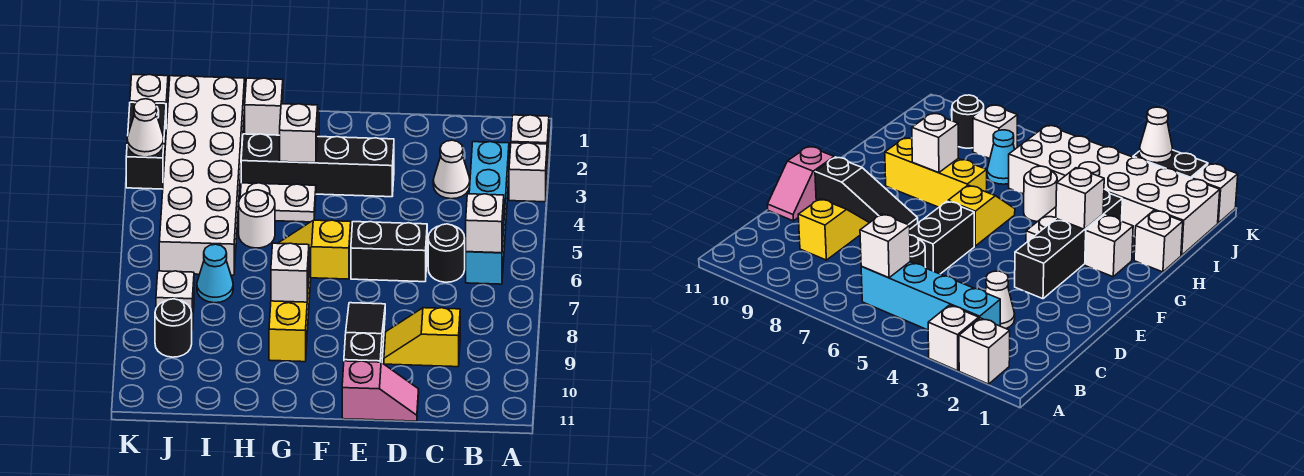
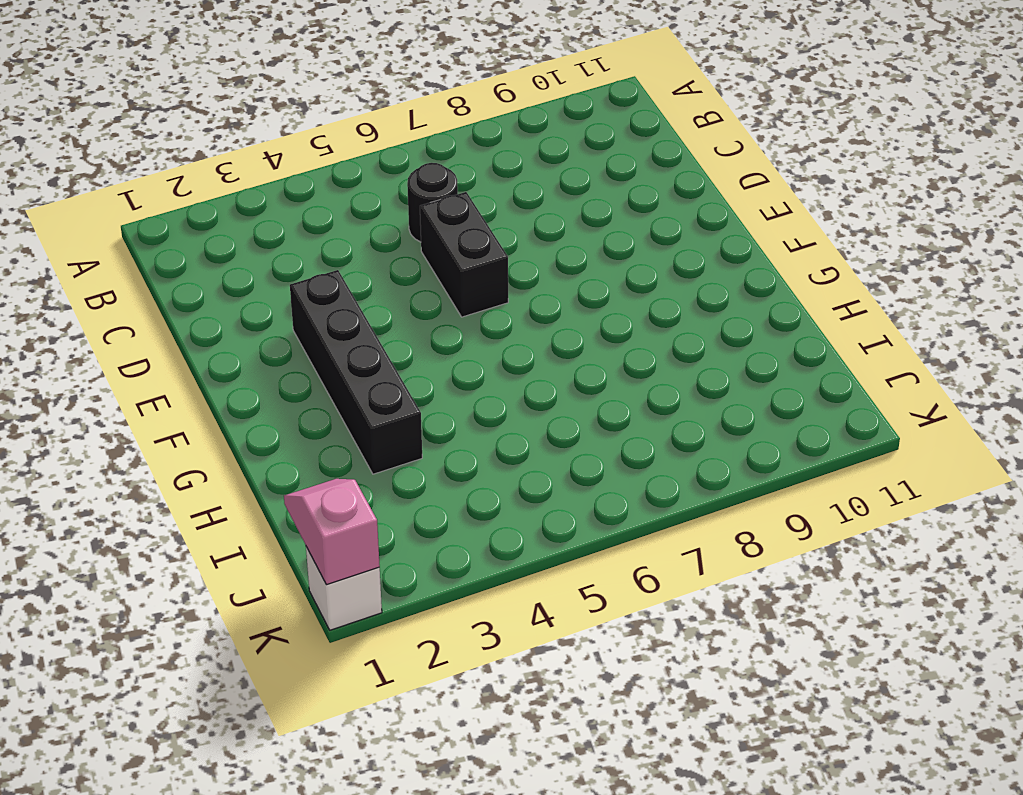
pink slope J1:K1 level 2 top K -> pink slope D11:E11 level 1 top E
none -> white brick A2 level 1
none -> white brick A3 level 1
none -> cyan brick B3:B6 level 1

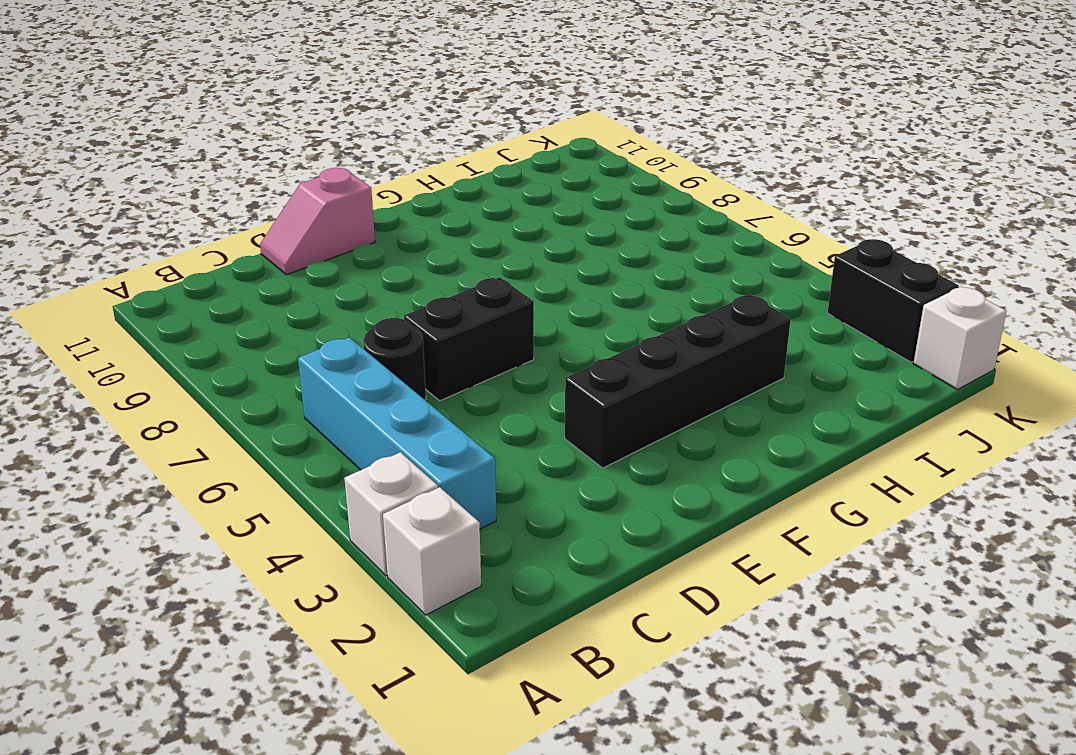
none -> white cone C3 level 1
none -> yellow slope C9:D9 level 1 top C
none -> black slope E8:E10 level 1 top 10

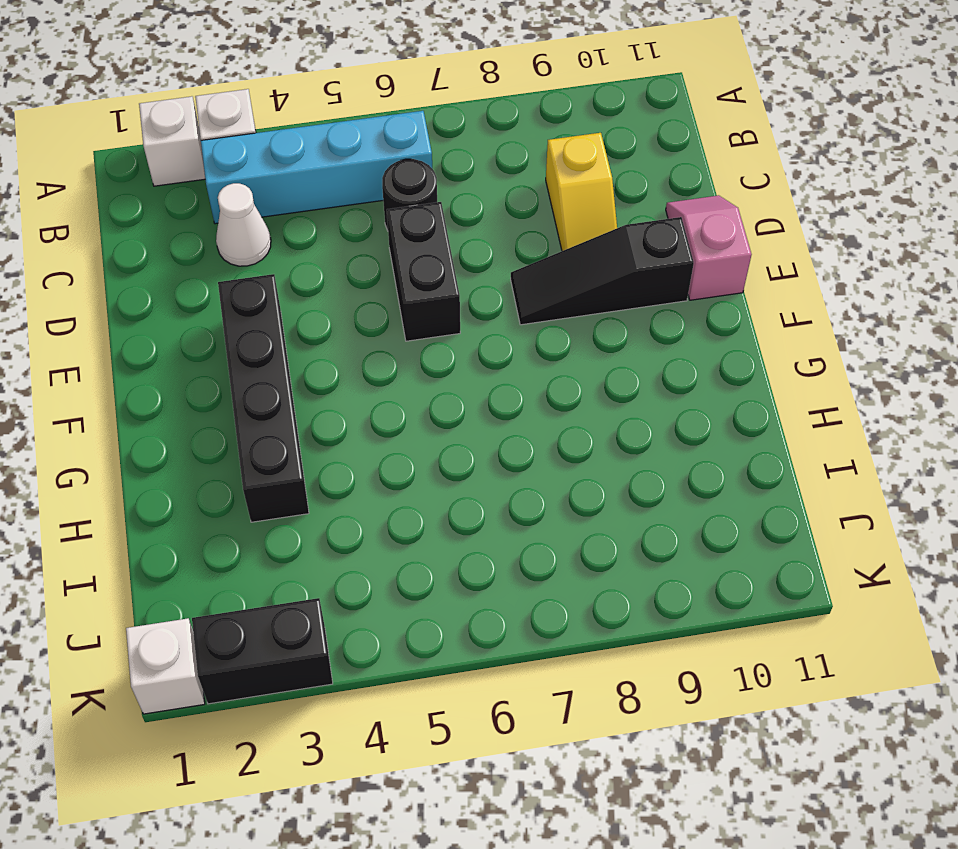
none -> yellow slope F6:G6 level 1 top F
none -> white brick G2 level 1
none -> white plate G4:H4 level 1

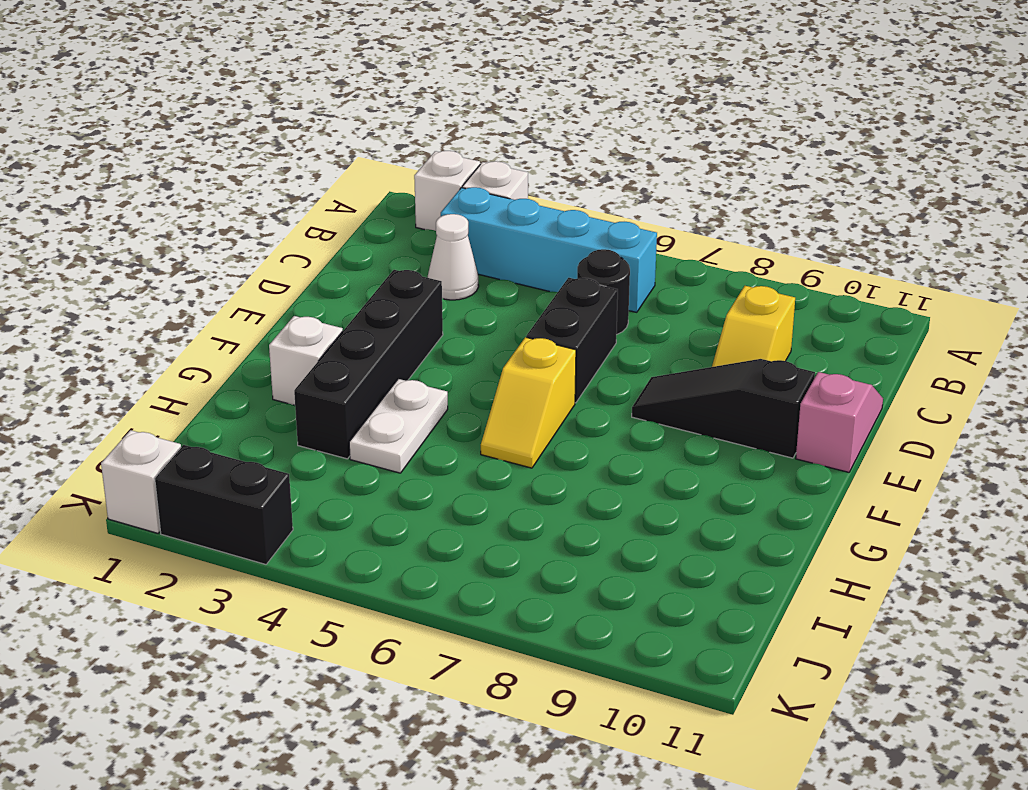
none -> yellow brick G7:G9 level 1
none -> white brick H1 level 1
none -> white round brick H5 level 1

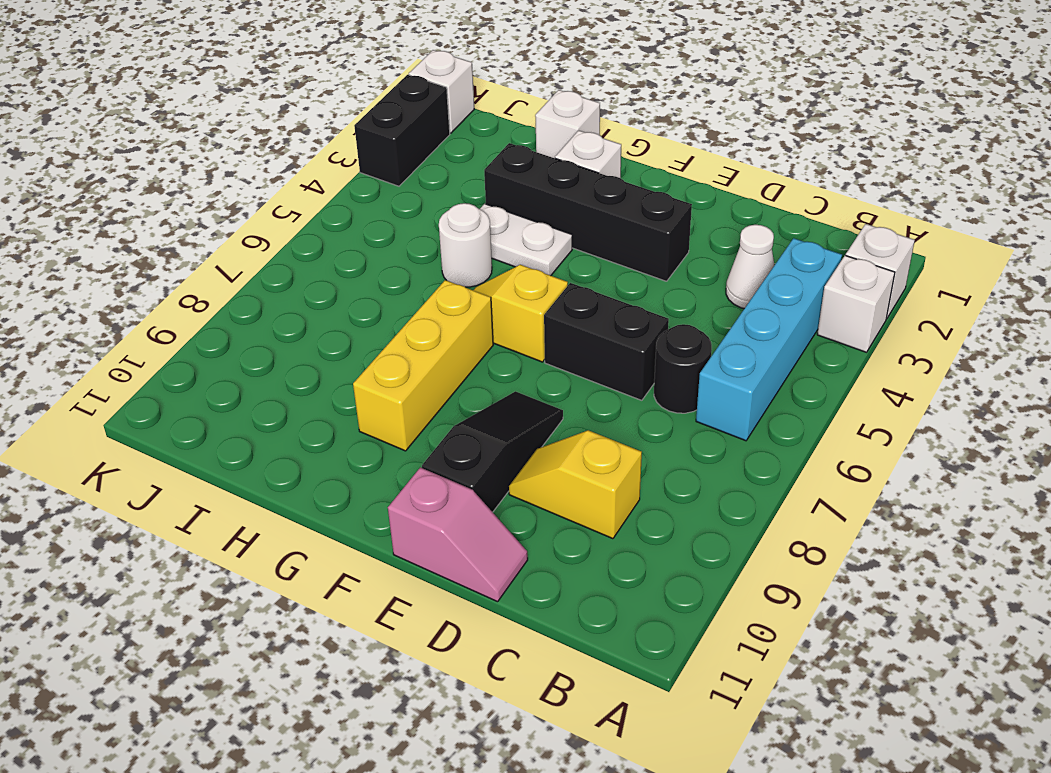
none -> white brick I1:J6 level 1
none -> cyan cone I7 level 1
none -> white brick J8 level 1

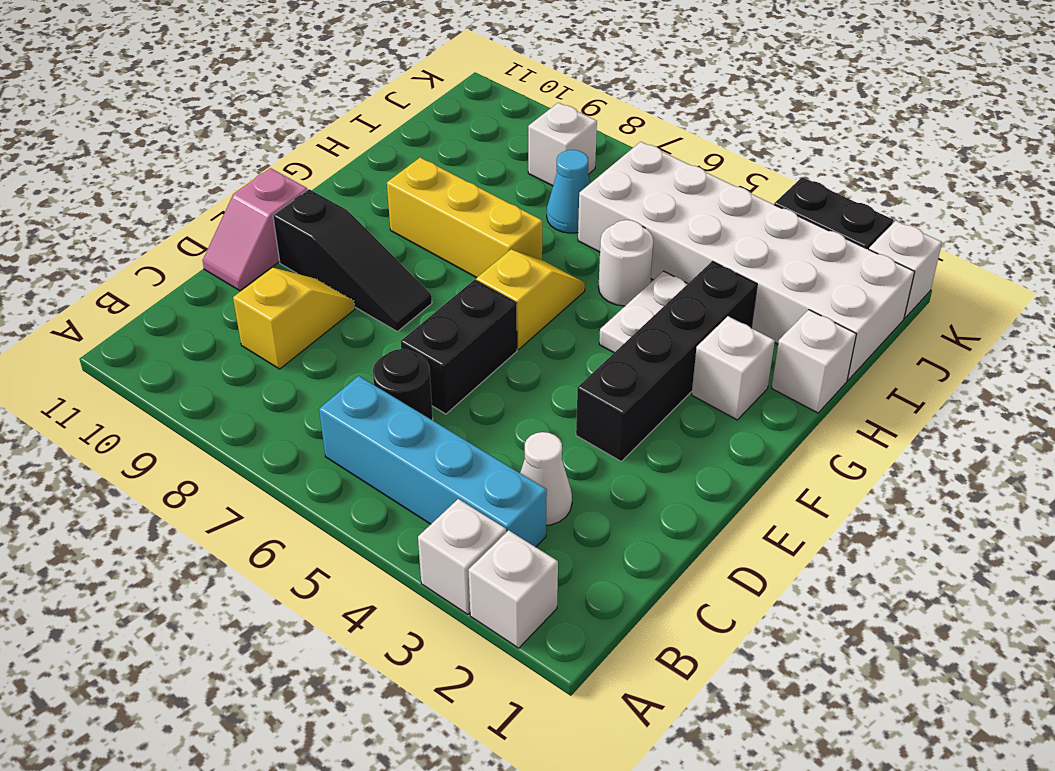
none -> black round brick J9 level 1
none -> white brick B6 level 2
none -> white brick G3 level 2

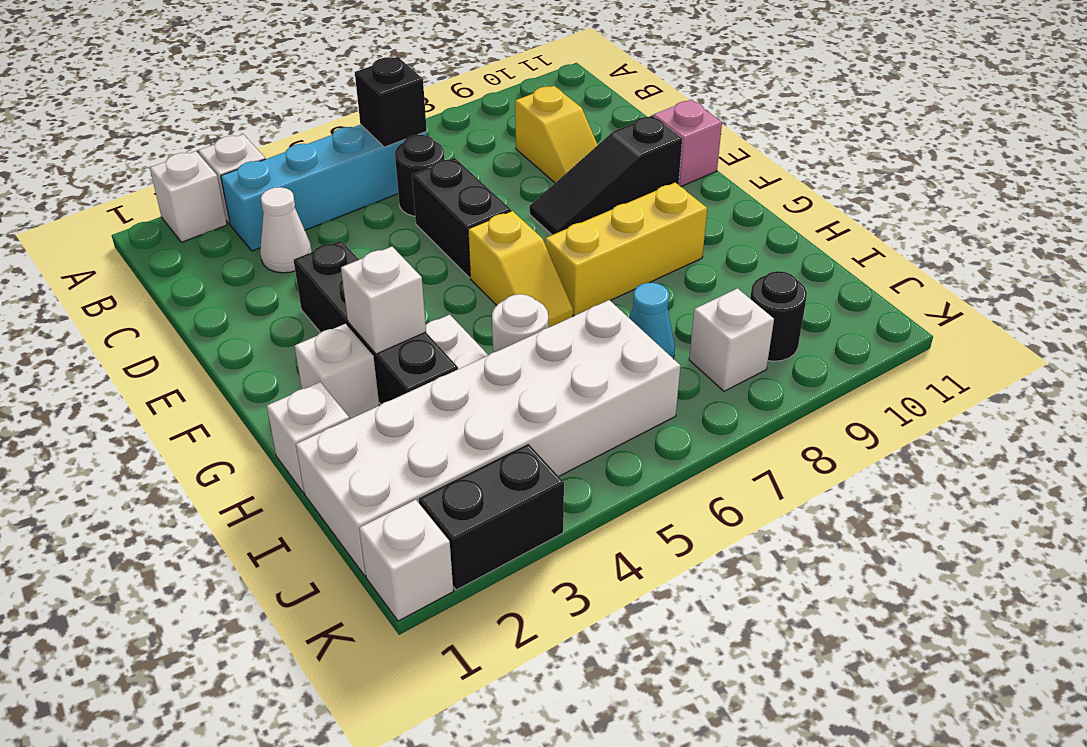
black brick B6 level 2 -> white brick B6 level 2
none -> white brick G8 level 2
none -> white cone K3 level 2

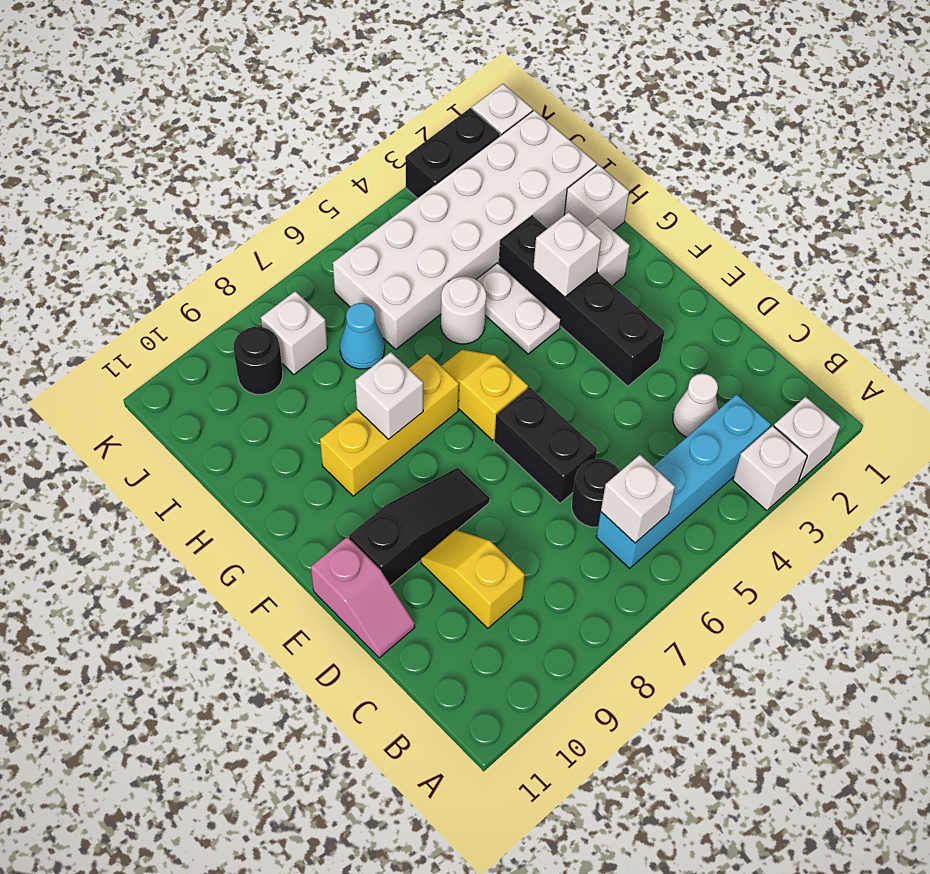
none -> white cone K3 level 2

